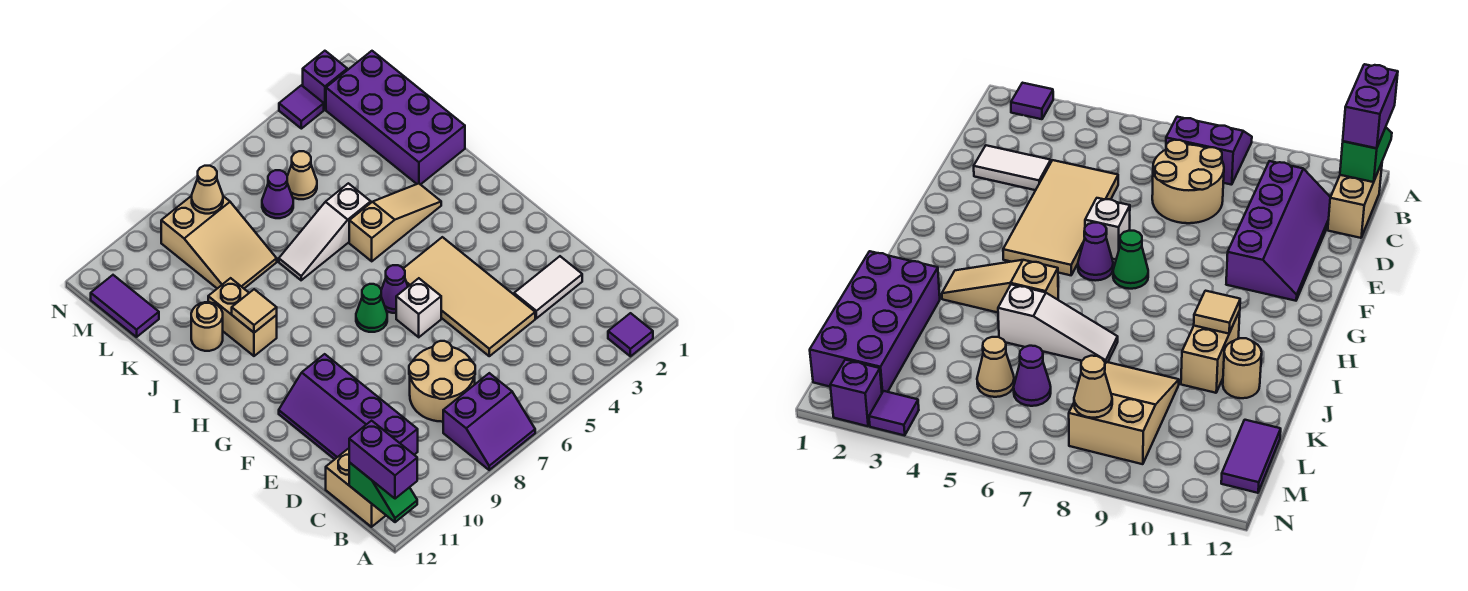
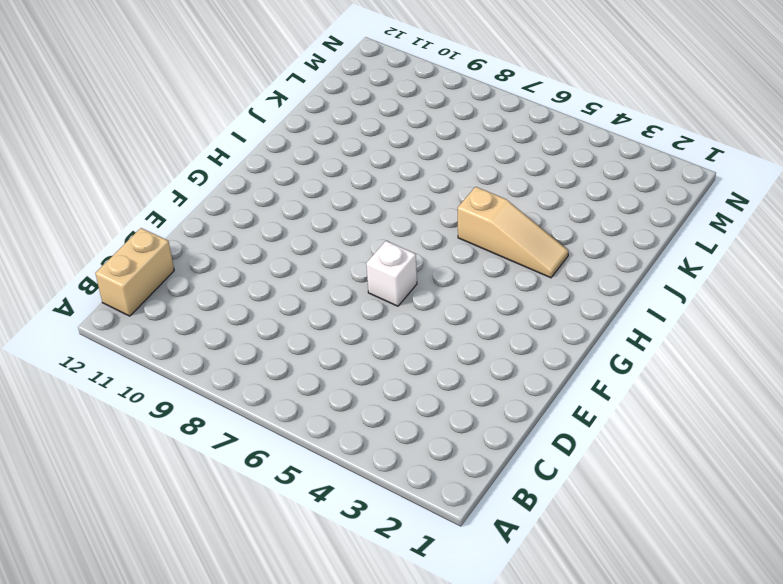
none -> purple tile A2 level 1
none -> purple slope A7:B8 level 1 top B
none -> tan round brick C7:D8 level 1

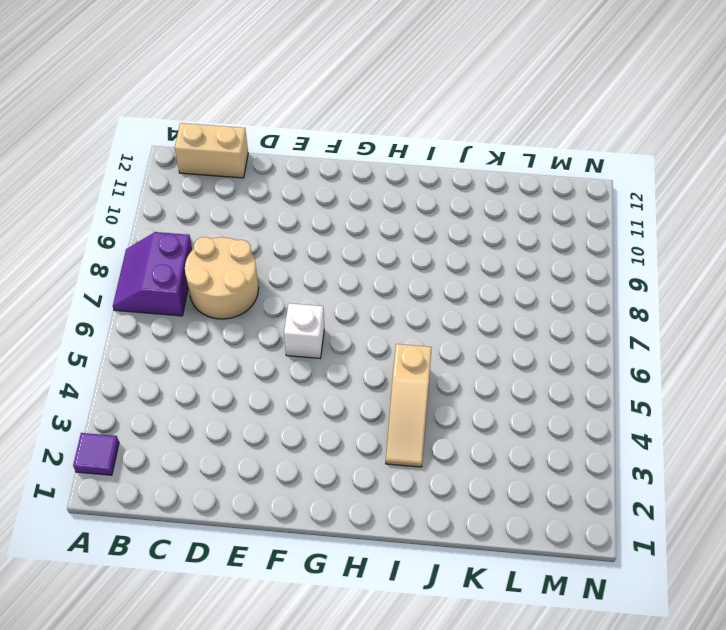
none -> purple slope C10:F11 level 1 top 10
none -> white tile D2:D3 level 1
none -> tan tile D4:G5 level 1

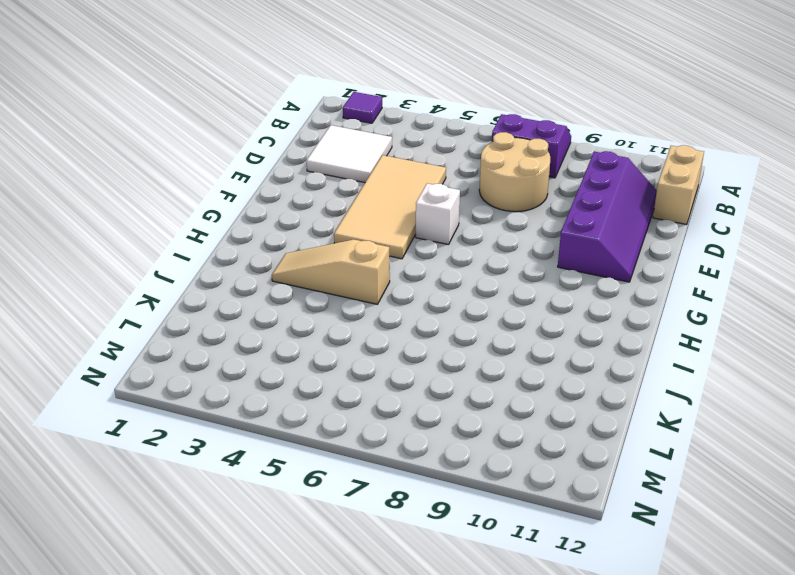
white tile C2:D3 level 1 -> white tile D2:D3 level 1
none -> purple cone G6 level 1
none -> green cone G7 level 1
none -> tan brick I10:J10 level 1

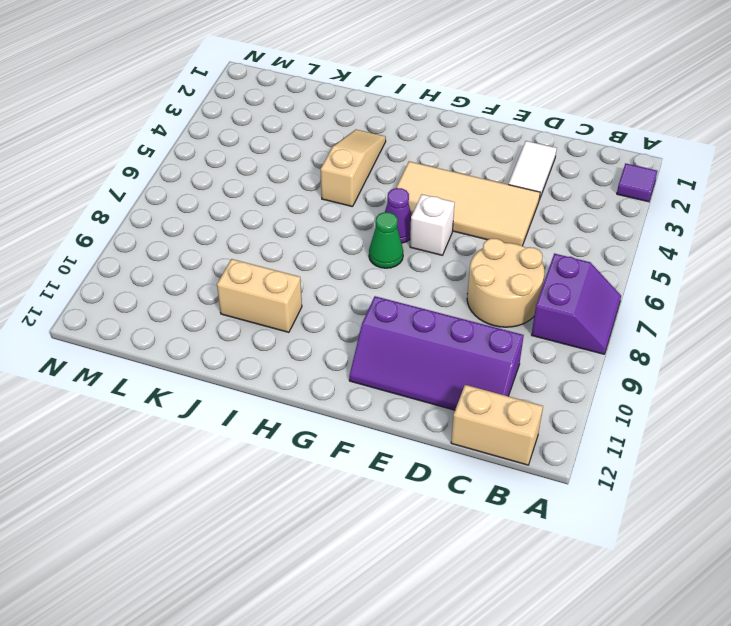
none -> purple brick J1:M2 level 1
none -> white slope J5:J7 level 1 top 5
none -> tan round brick J11 level 1

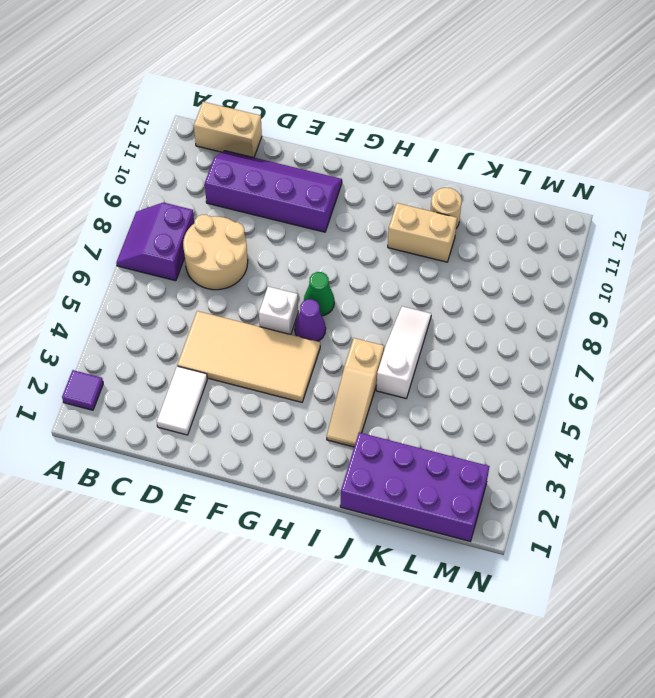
none -> tan slope K8:M9 level 1 top M
none -> tan cone L5 level 1
none -> purple cone L6 level 1

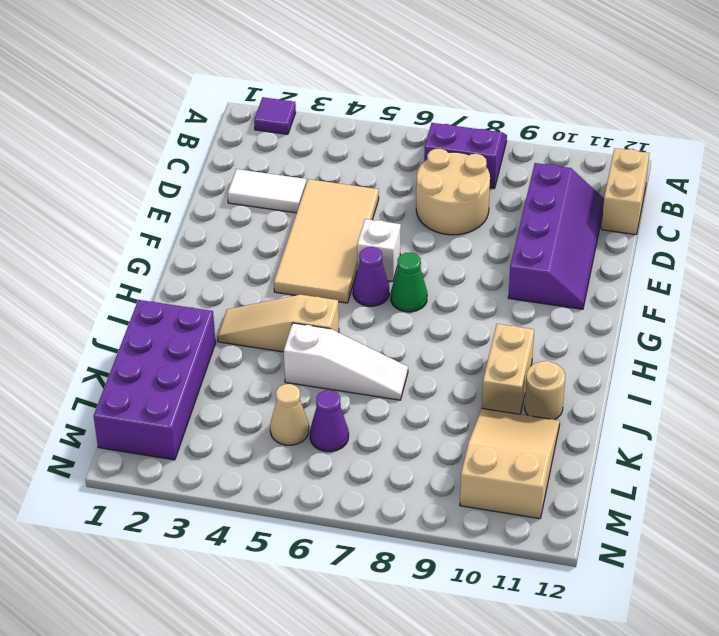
tan slope K10:M11 level 1 top M -> tan slope K8:M9 level 1 top M
none -> purple tile L12:M12 level 1
none -> purple brick N2 level 1
none -> purple tile N3 level 1

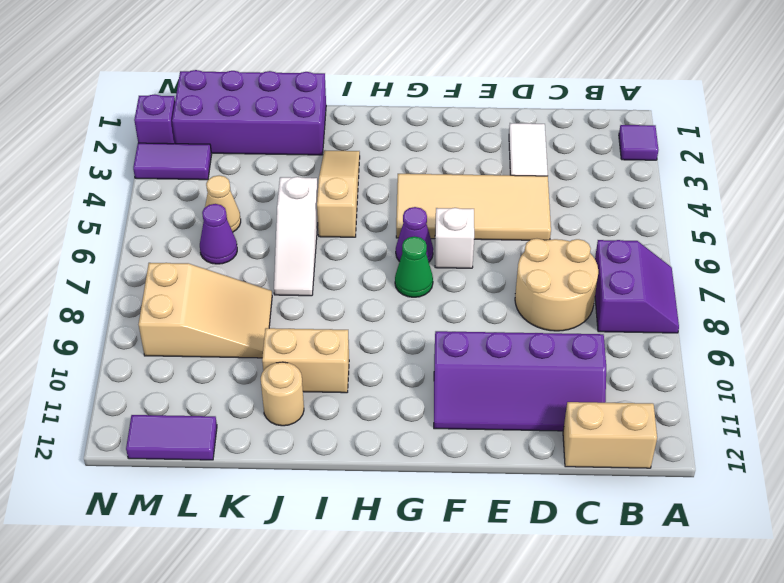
purple tile M3:N3 level 1 -> purple tile N3 level 1
none -> green slope A12:B12 level 2 top B
none -> tan tile I10 level 2
none -> tan cone M8 level 2

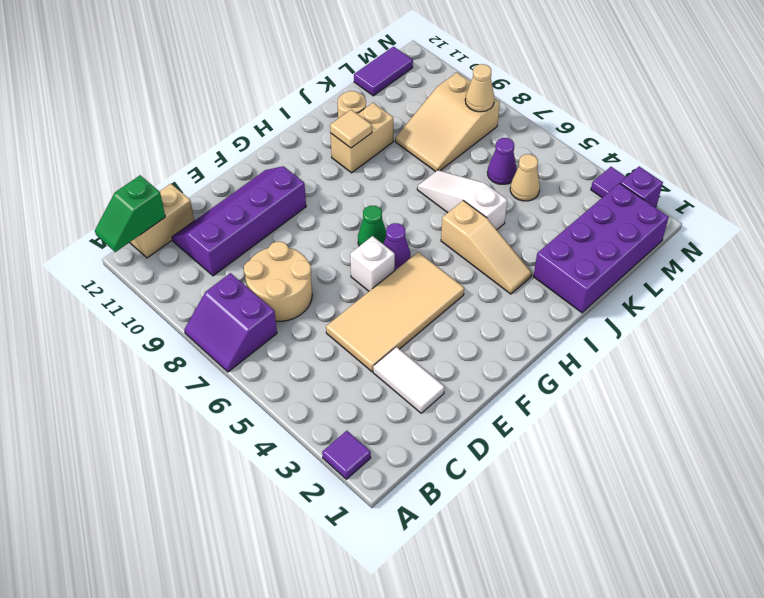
none -> purple brick A12:B12 level 3

